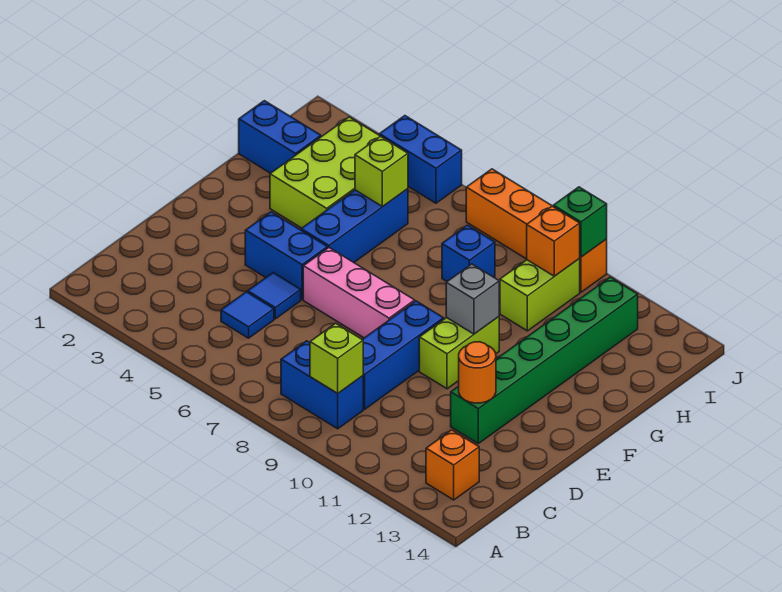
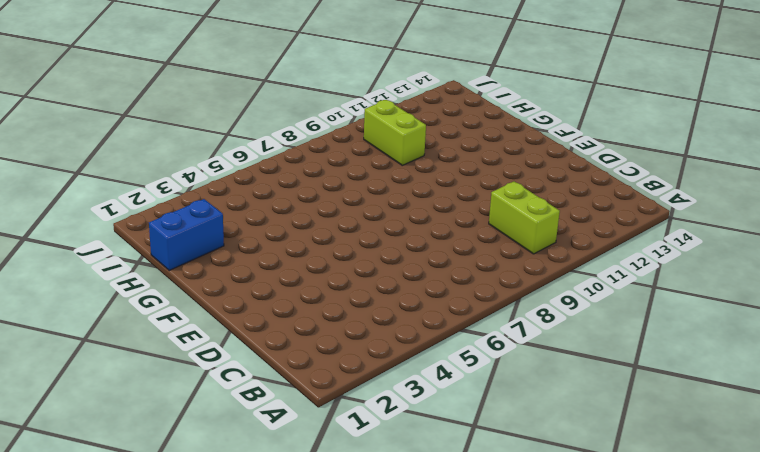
lime brick B10:C10 level 1 -> lime brick E10:F10 level 1
none -> blue brick B8:B9 level 1
none -> orange brick B13 level 1
none -> blue tile C5 level 1

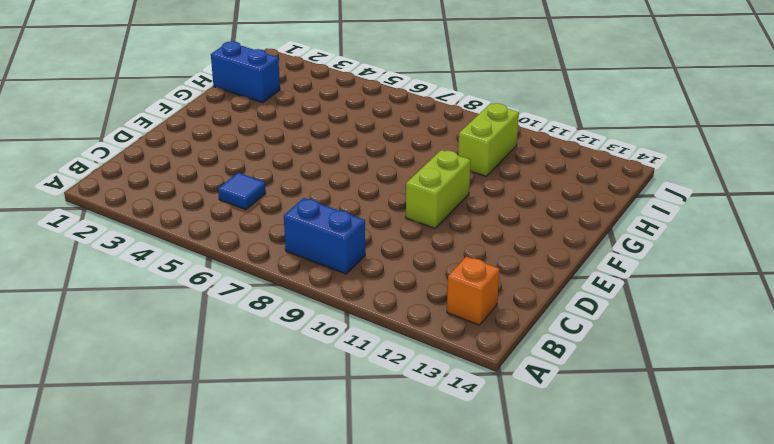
none -> blue brick C9:E9 level 1
none -> blue tile D5 level 1
none -> green brick D12:I12 level 1

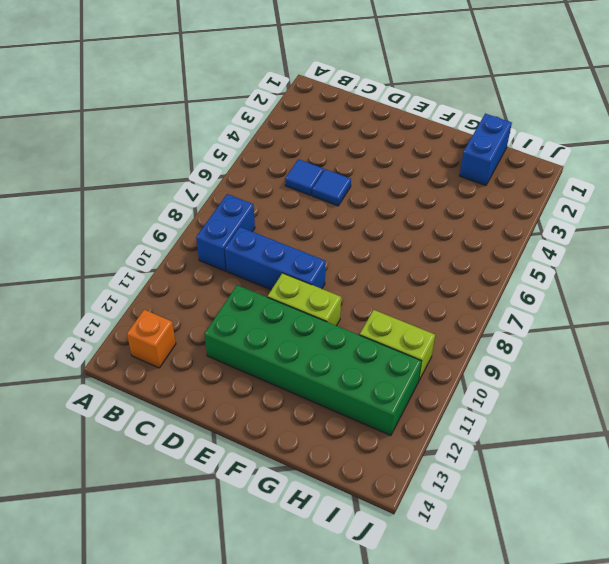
green brick D11:I12 level 1 -> green brick D12:I12 level 1
none -> blue brick E4:E5 level 1
none -> pink brick E6:E8 level 1
none -> blue brick F5:H5 level 1

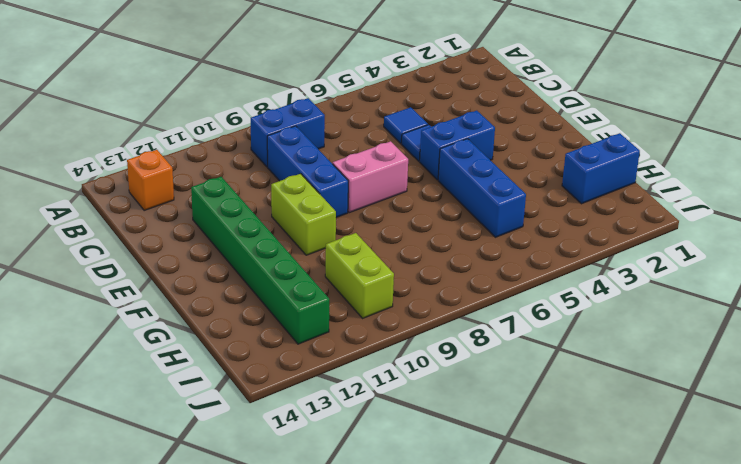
pink brick E7:E8 level 1 -> pink brick E6:E8 level 1
none -> lime brick G3:I4 level 1
none -> blue brick H8 level 1
none -> blue brick J4:J5 level 1

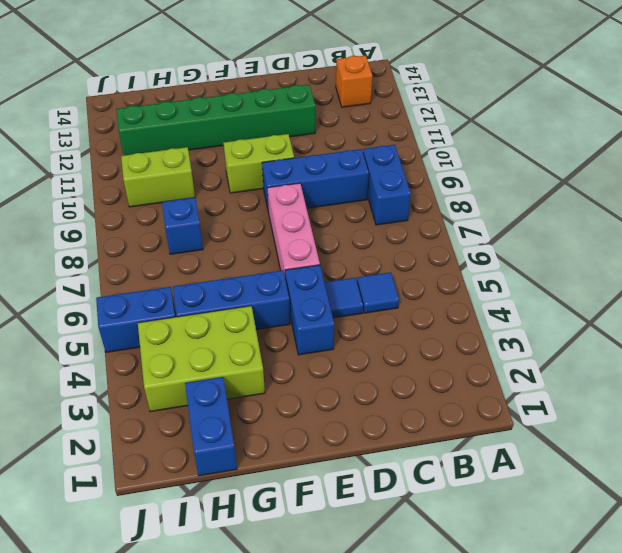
blue brick I5:J5 level 1 -> blue brick J4:J5 level 1
none -> orange brick J7:J10 level 1
none -> lime brick B9 level 2
none -> orange round brick D12 level 2

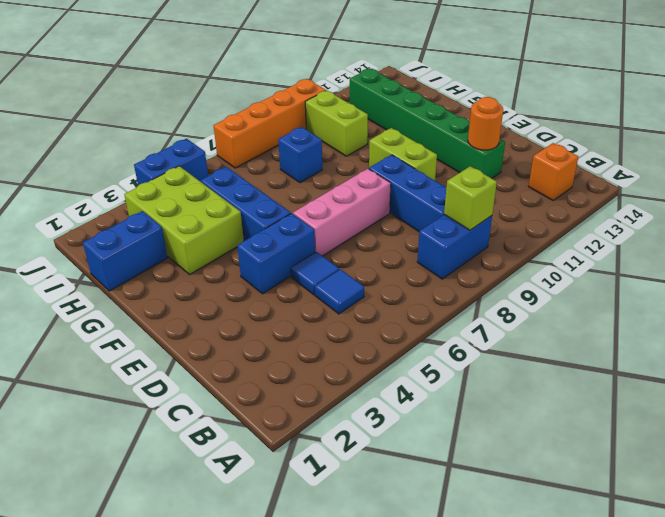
none -> grey brick F10 level 2
none -> lime brick H5 level 2
none -> orange brick I10 level 2

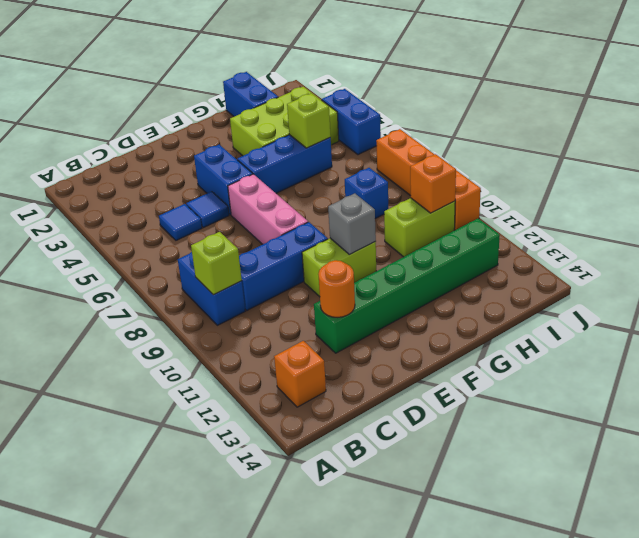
none -> green brick J10 level 2

